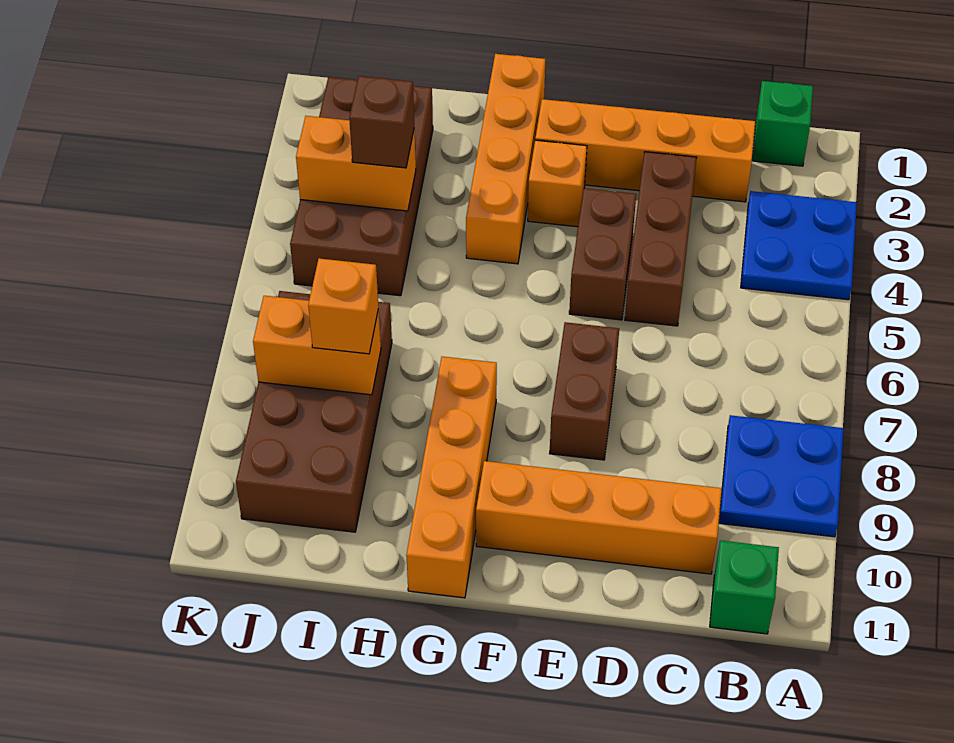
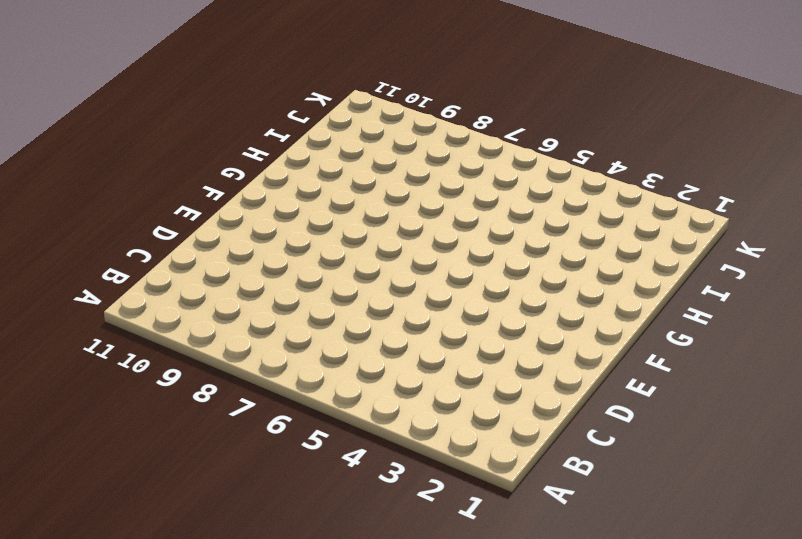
none -> blue plate A3:B4 level 1
none -> blue plate A8:B9 level 1
none -> green brick B1 level 1

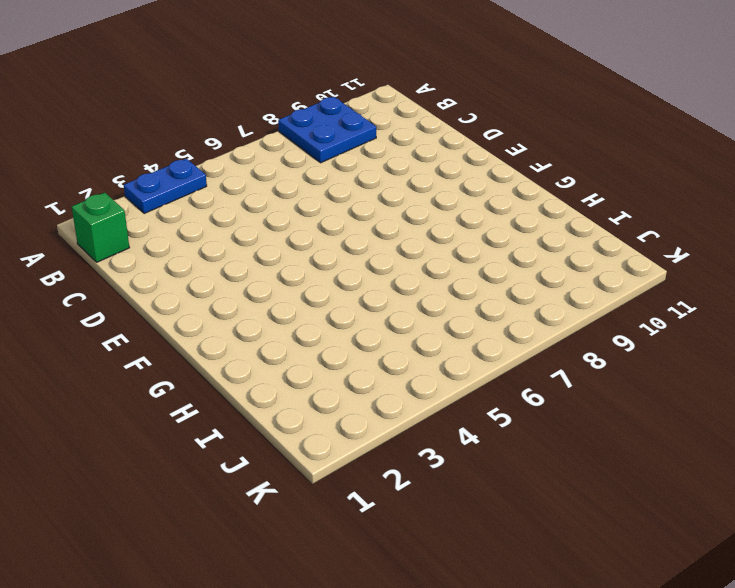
blue plate A3:A4 level 1 -> blue plate A3:B4 level 1
none -> green brick B11 level 1
none -> orange brick C2:F2 level 1
none -> orange brick C10:F10 level 1

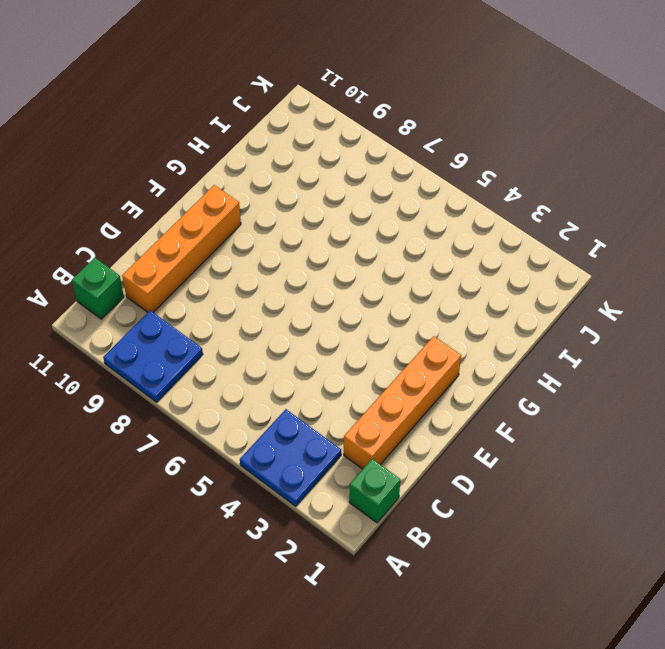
none -> brown brick D3:D5 level 1
none -> brown brick E4:E5 level 1
none -> brown brick E7:E8 level 1

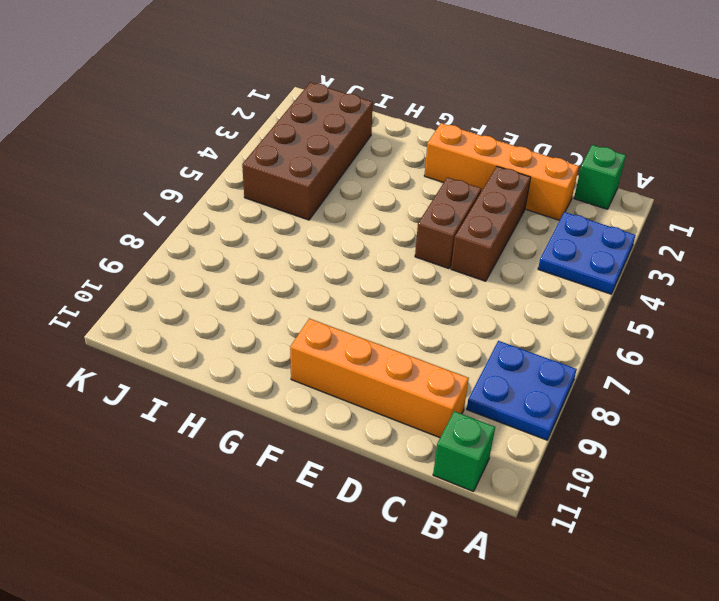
none -> brown brick E7:E8 level 1
none -> orange brick F3 level 1
none -> orange brick G1:G4 level 1

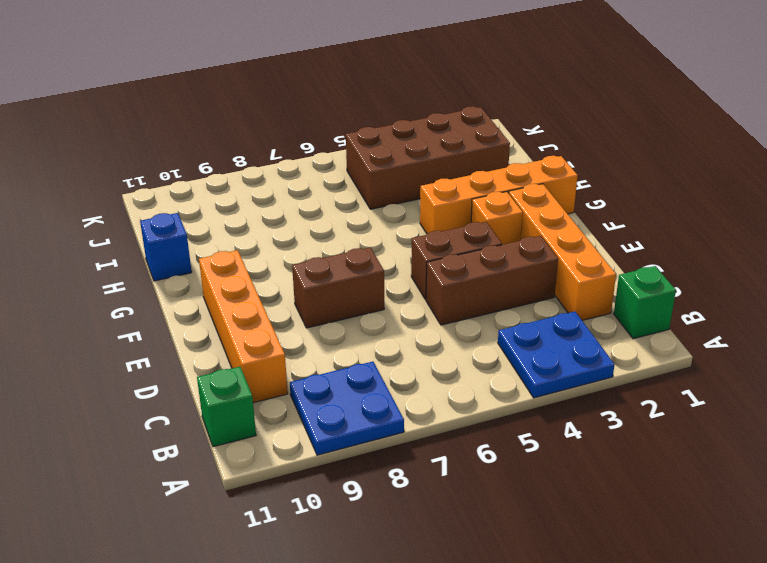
blue brick H11 level 1 -> none
none -> orange brick G8:G11 level 1
none -> brown brick I7:J10 level 1
none -> orange brick I4:J4 level 2

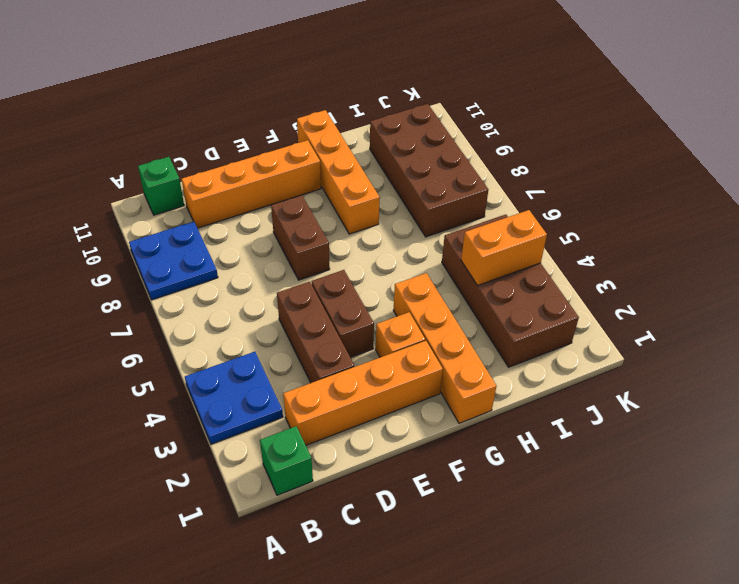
none -> orange brick I8:J8 level 2
none -> brown brick I4 level 3
none -> orange brick I8 level 3

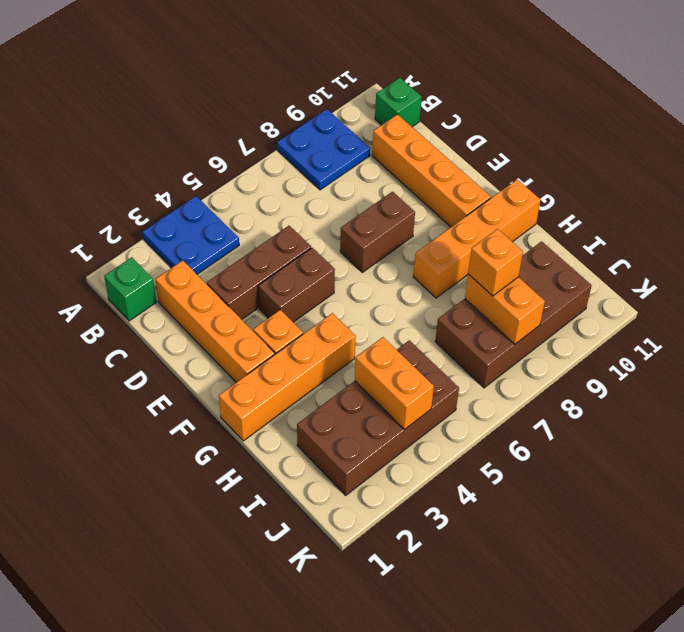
none -> brown brick I4 level 3

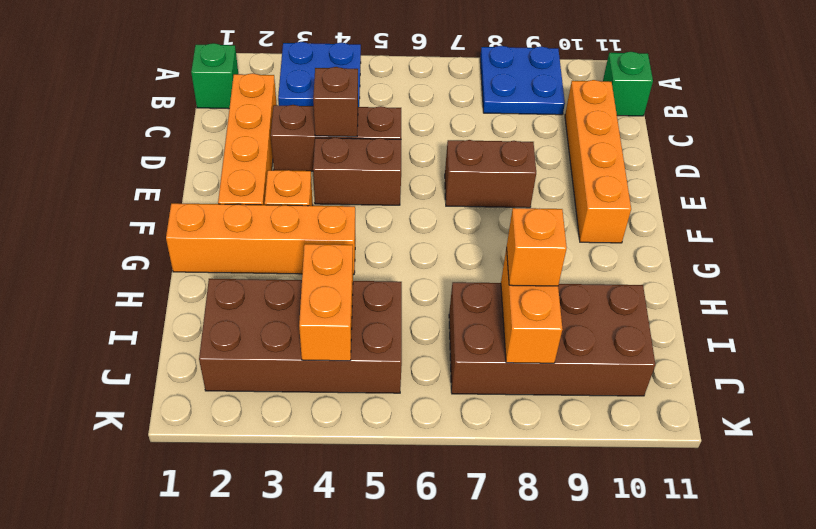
brown brick D4 level 2 -> brown brick I4 level 3
none -> orange brick G8:G11 level 1

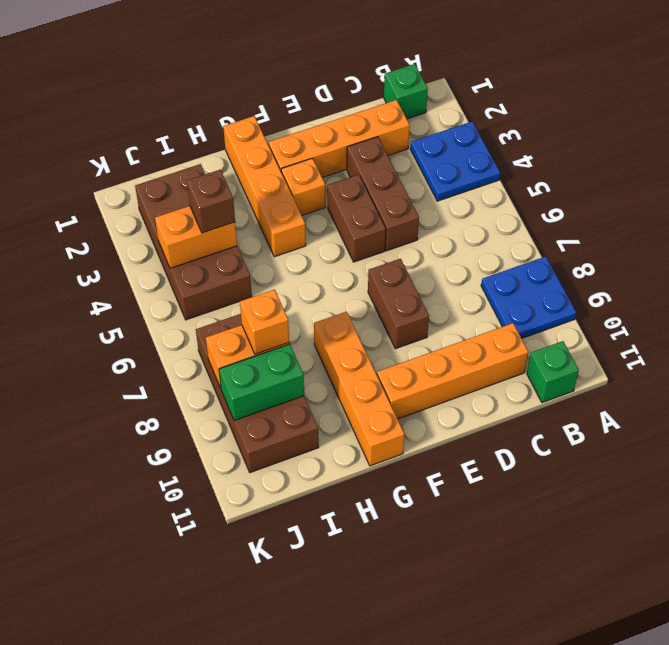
green brick I9:J9 level 2 -> none

